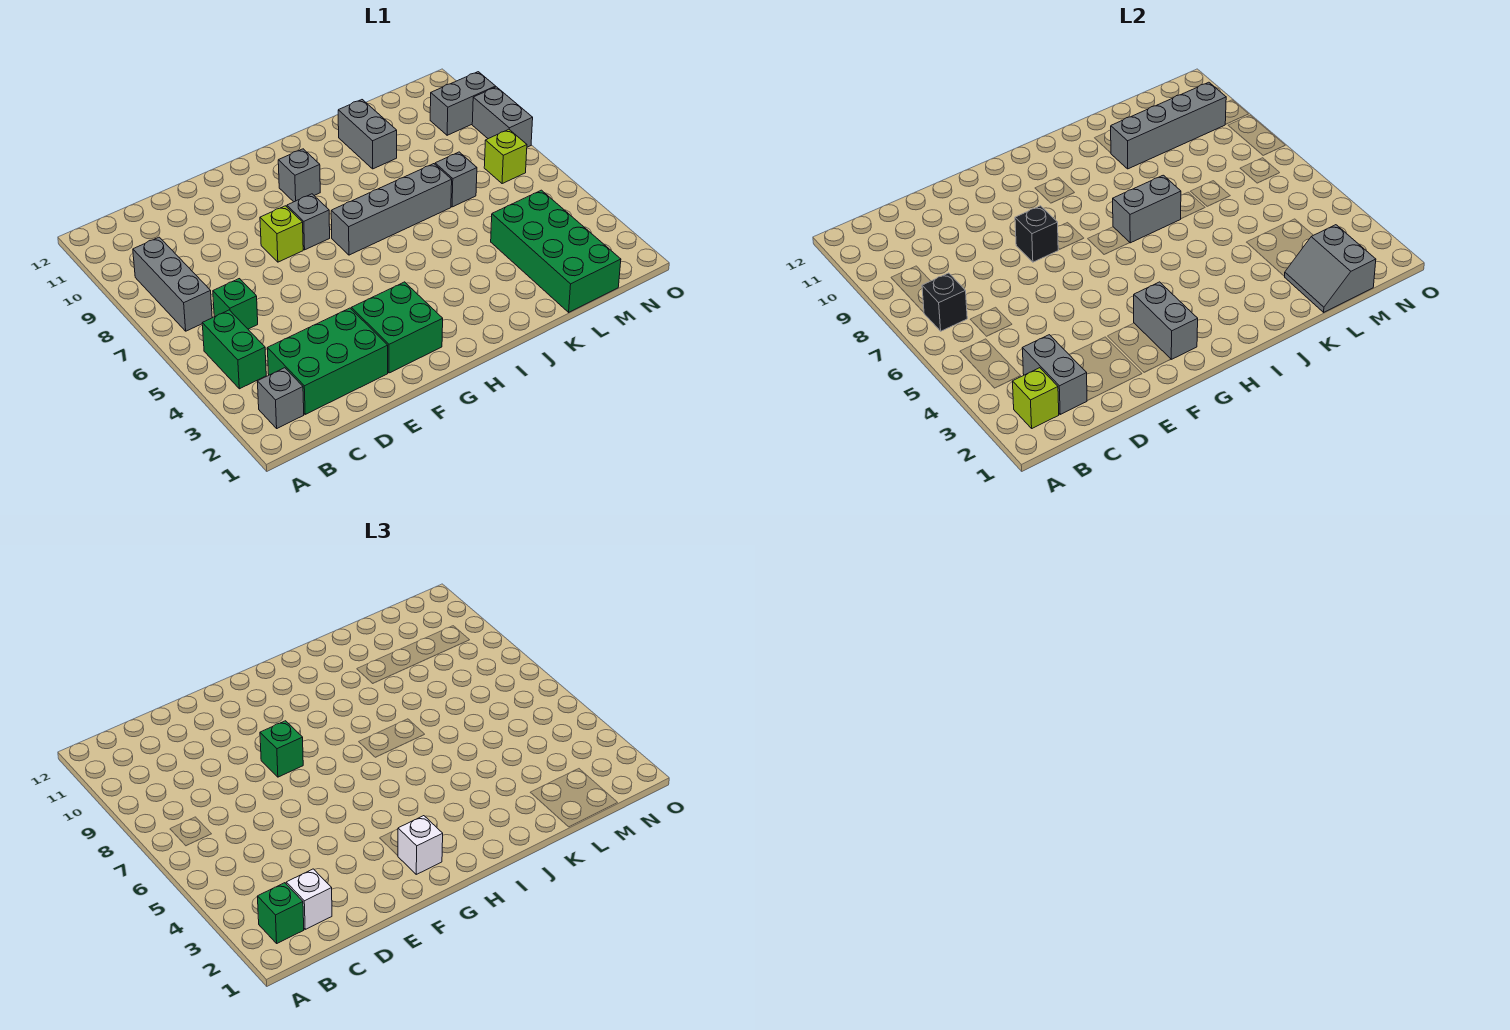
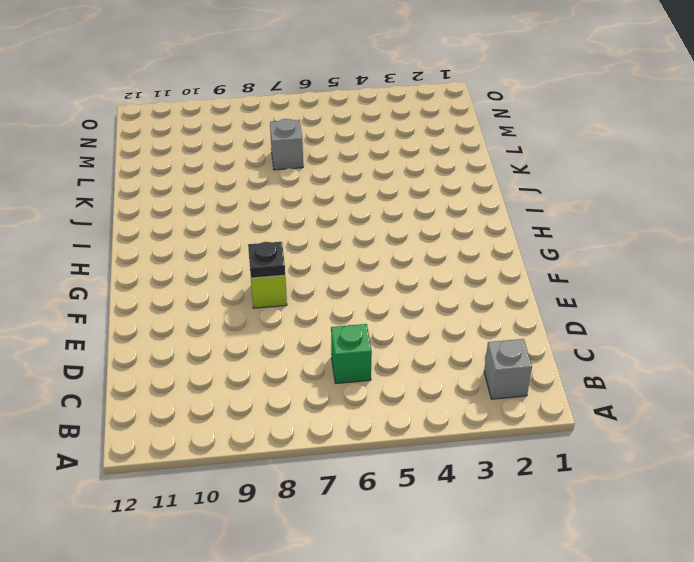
black plate F8 level 2 -> black brick F8 level 2
none -> green brick B4:B5 level 1
none -> grey brick B7:B9 level 1
none -> green brick C2:E3 level 1

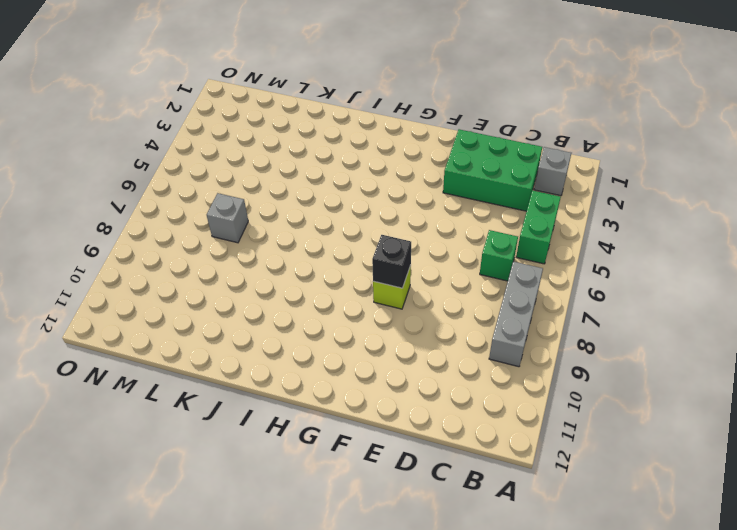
none -> green brick F2:G3 level 1
none -> grey brick G8 level 1
none -> grey brick H7:K7 level 1

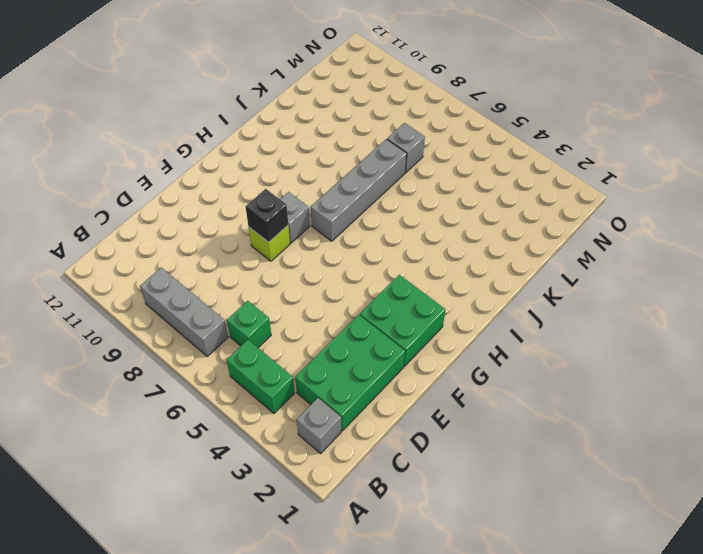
none -> grey brick H10 level 1
none -> grey brick K10:K11 level 1
none -> green brick L1:M4 level 1

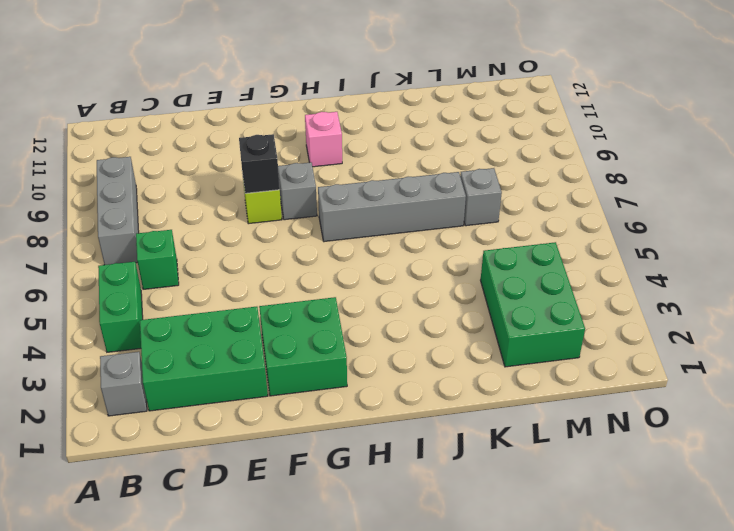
pink brick H10 level 1 -> grey brick H10 level 1
green brick L2:M4 level 1 -> green brick L1:M4 level 1
none -> grey brick K10:K11 level 1
none -> lime brick N7 level 1
none -> grey brick N10:O10 level 1

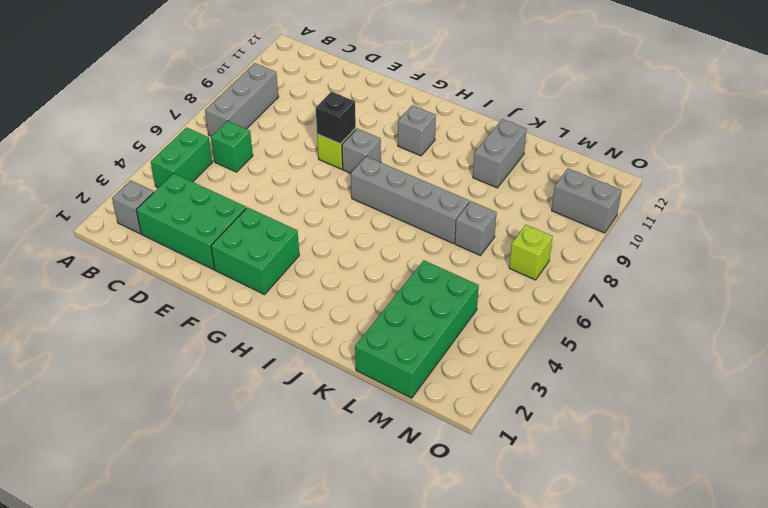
none -> grey brick O8:O9 level 1
none -> lime brick B2 level 2
none -> black brick B7 level 2

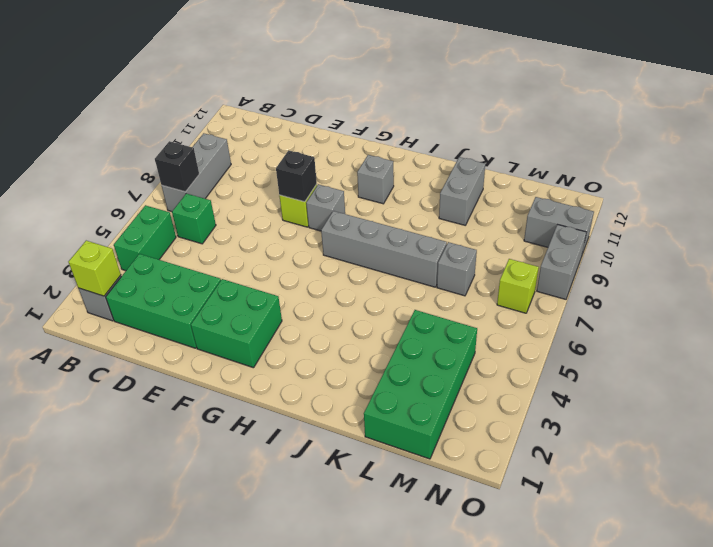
none -> grey brick C2:C3 level 2
none -> grey brick G2:G3 level 2
none -> grey brick I7:J7 level 2

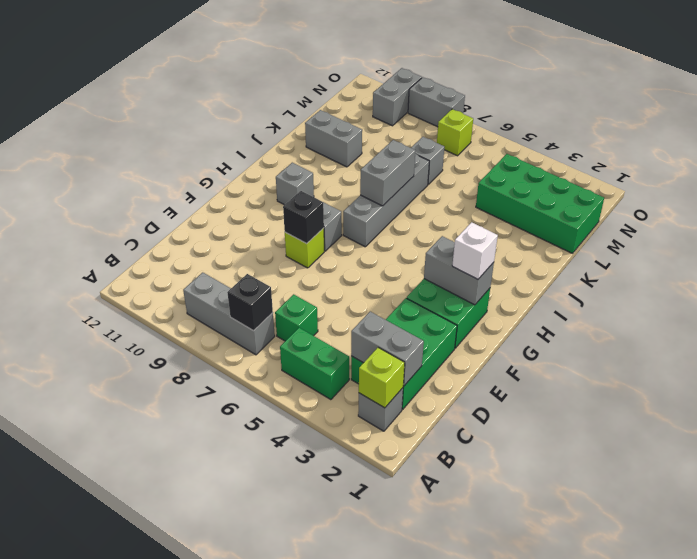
none -> grey brick K10:N10 level 2
none -> grey slope L1:M2 level 2 top M
none -> green brick B2 level 3

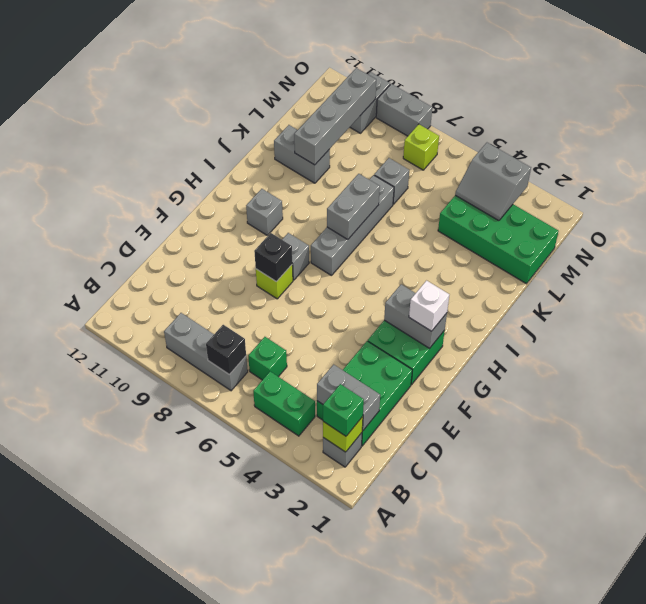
grey slope M3:N4 level 2 top N -> grey slope L1:M2 level 2 top M
none -> white brick C2 level 3
none -> green brick F8 level 3

